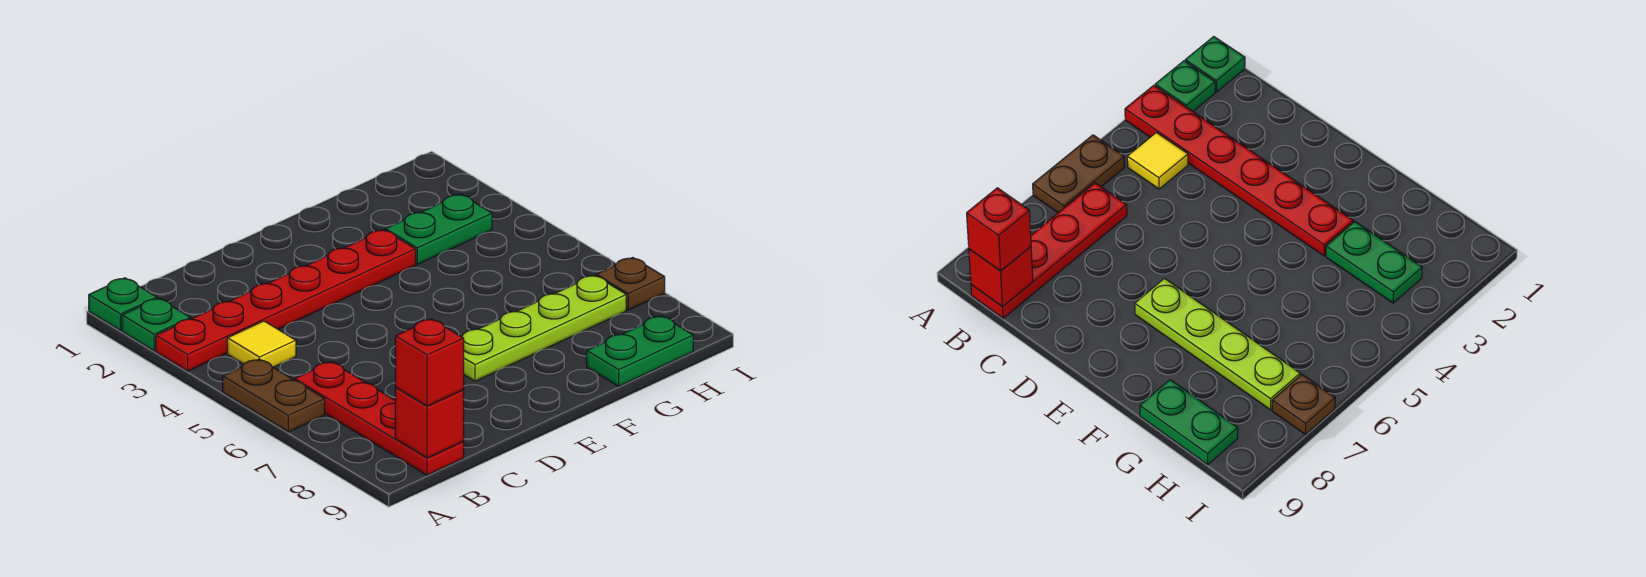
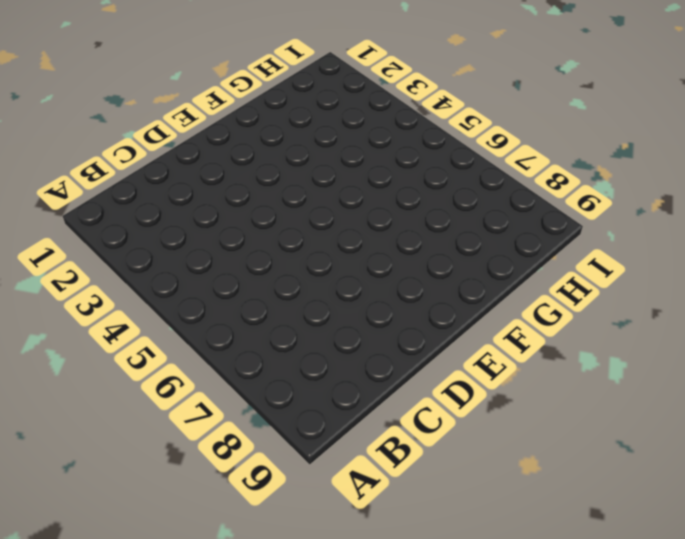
none -> green plate A1 level 1
none -> green plate A2 level 1
none -> red plate A3:F3 level 1

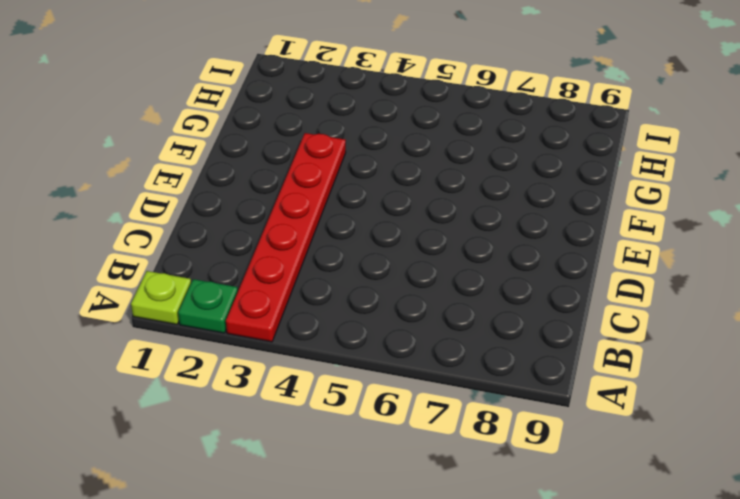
lime plate A1 level 1 -> green plate A1 level 1
none -> brown plate A5:A6 level 1
none -> yellow tile B4 level 1
none -> red plate B6:B9 level 1

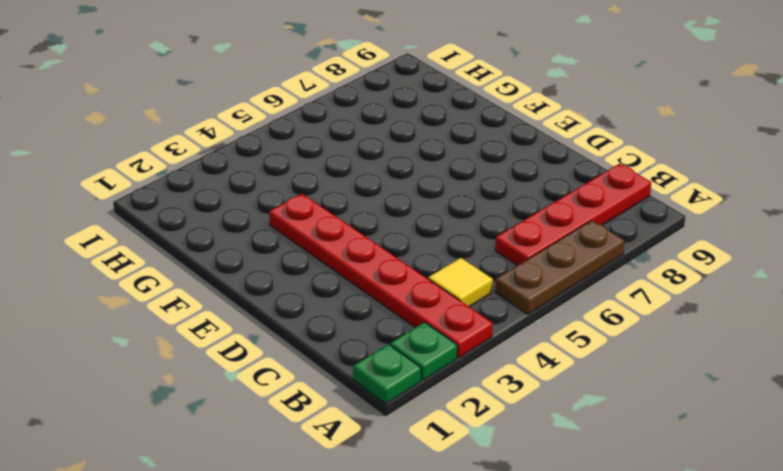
brown plate A5:A7 level 1 -> brown plate A5:A6 level 1
none -> lime plate E7:H7 level 1
none -> green plate G3:H3 level 1
none -> green plate G9:H9 level 1

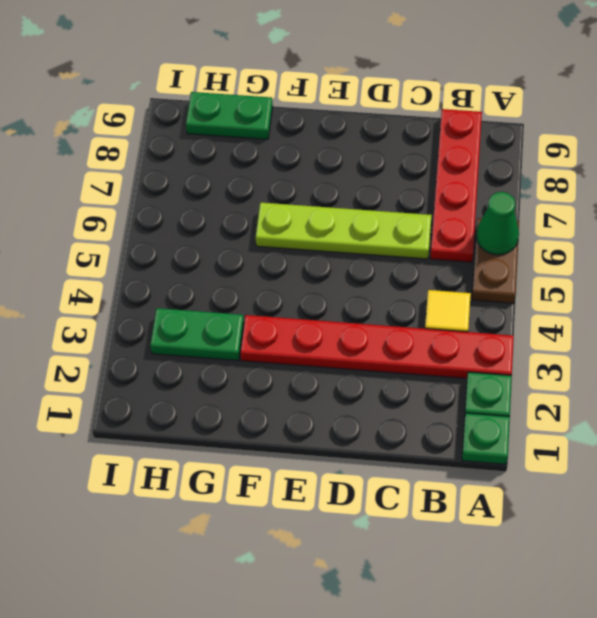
green cone A6 level 2 -> none
lime plate C6:F6 level 1 -> lime plate E7:H7 level 1
none -> brown plate I7 level 1
none -> red brick B9 level 2
none -> red brick B9 level 3

